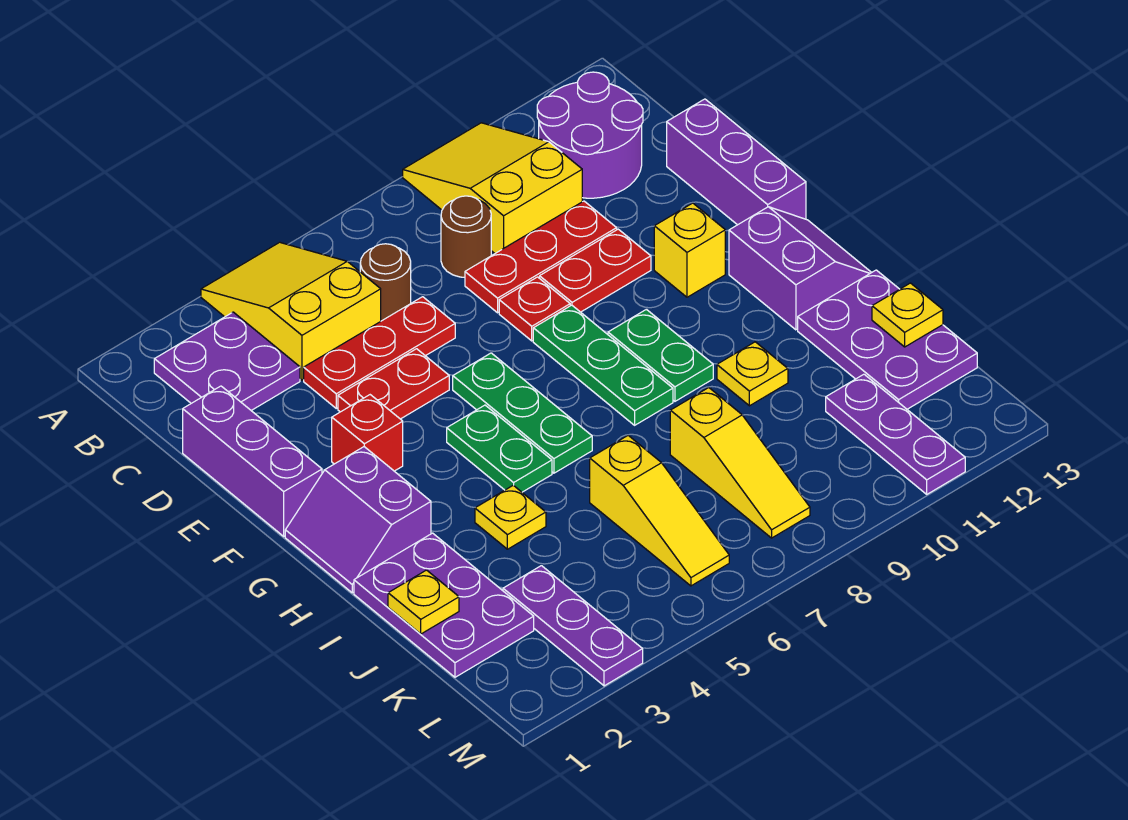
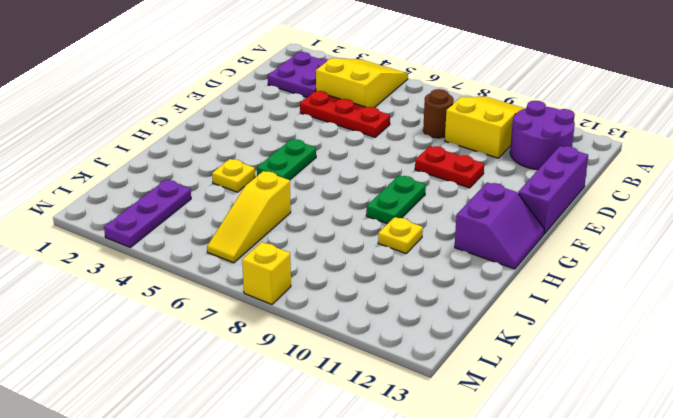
yellow brick M8 level 1 -> yellow brick F11 level 1
none -> brown round brick C6 level 1
none -> purple brick D1:F1 level 1
none -> red plate D8:D10 level 1
none -> red plate E4:E5 level 1

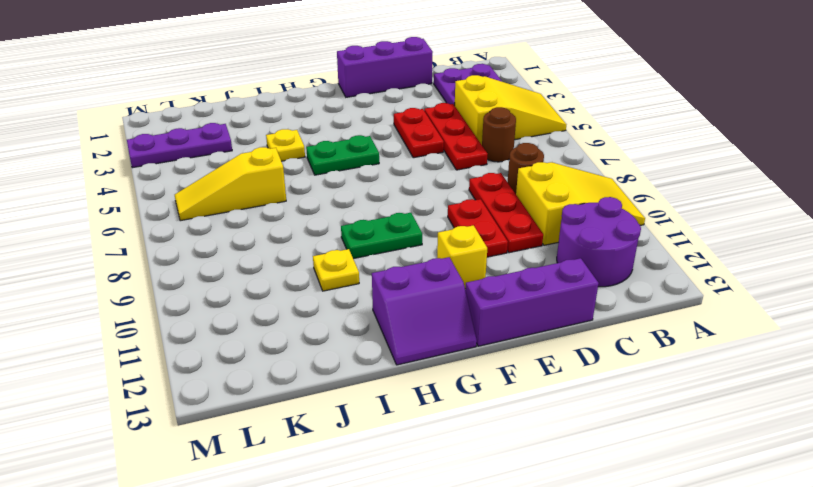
none -> red plate E8 level 1
none -> red brick F3 level 1
none -> green plate F6:H6 level 1
none -> green plate F8:H8 level 1

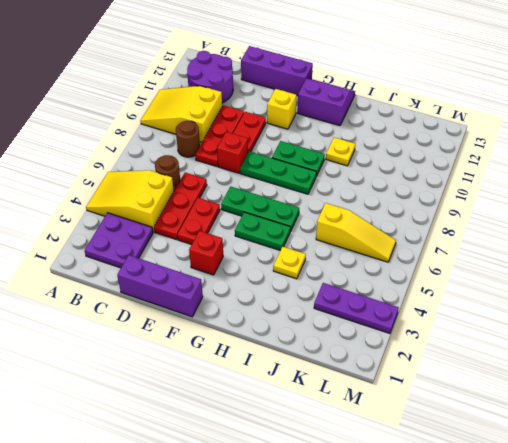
red brick E8 level 1 -> red plate E8 level 1
none -> purple slope G1:H2 level 1 top 2
none -> purple plate I1:K2 level 1
none -> purple plate I12:K13 level 1
none -> yellow slope J8:L8 level 1 top J

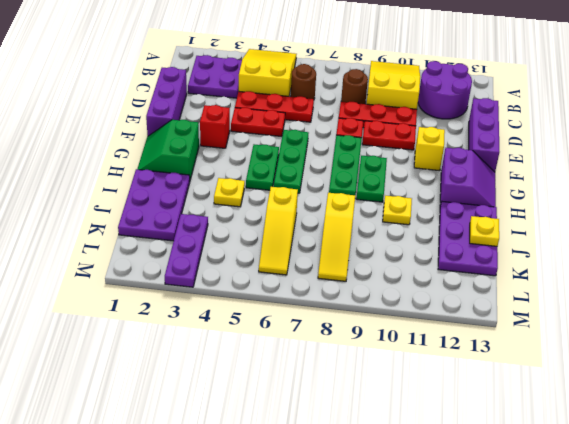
green slope G1:H2 level 1 top 2 -> purple slope G1:H2 level 1 top 2
none -> purple plate K11:M11 level 1
none -> yellow plate J1 level 2

